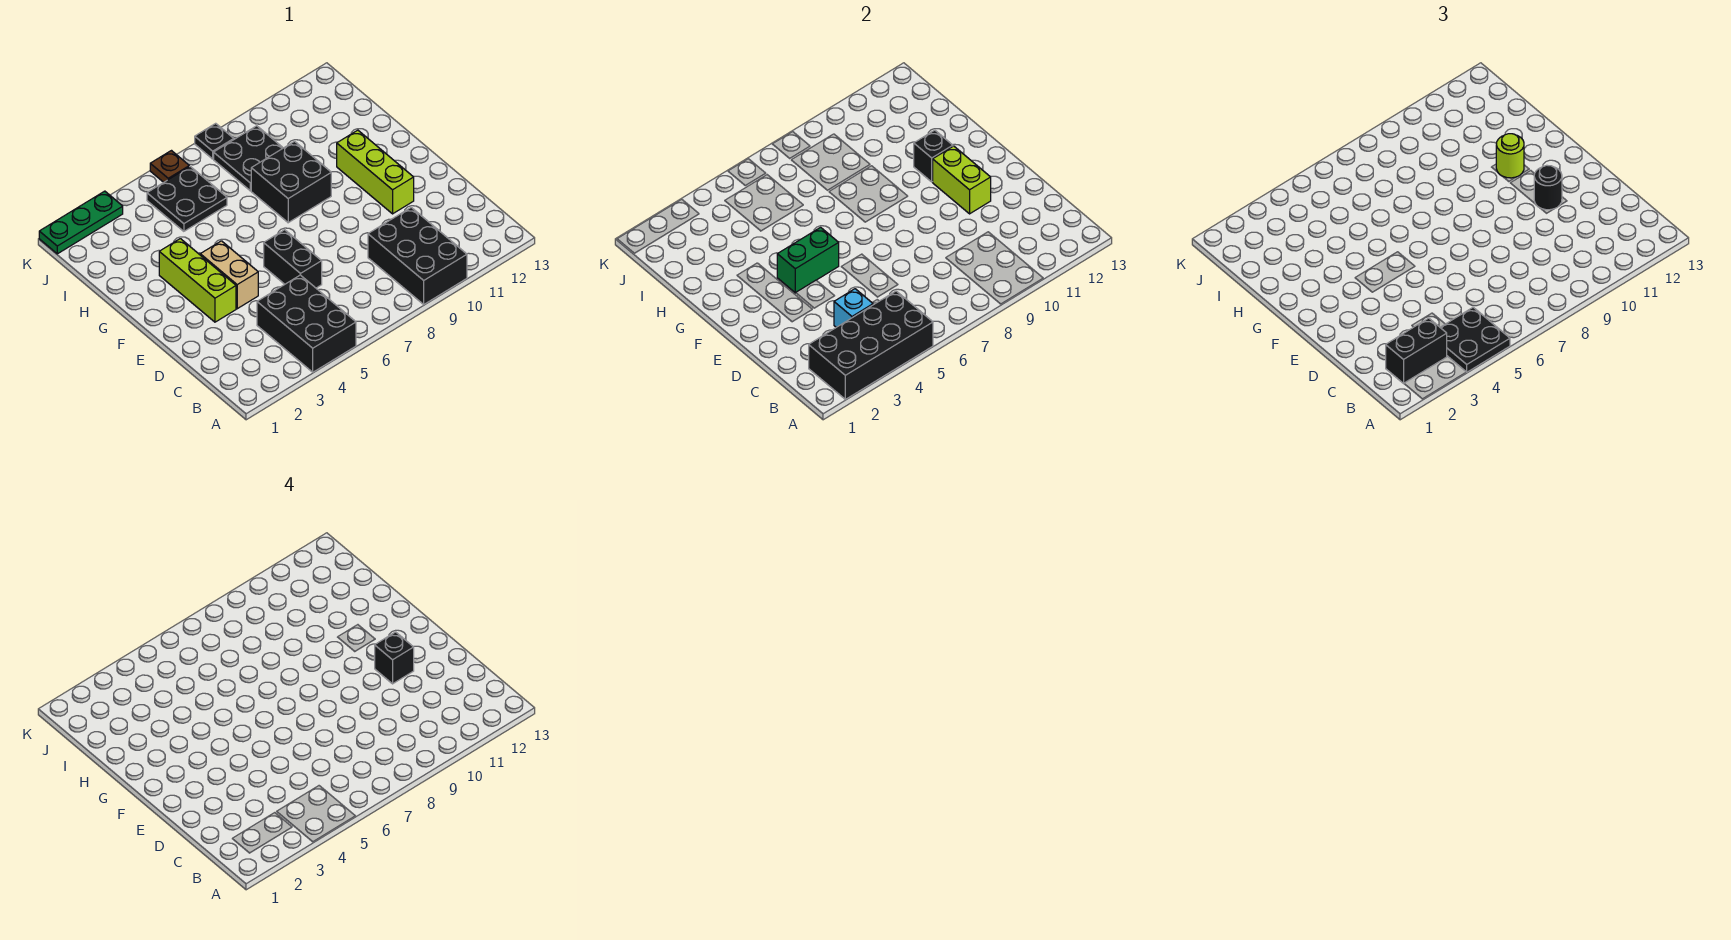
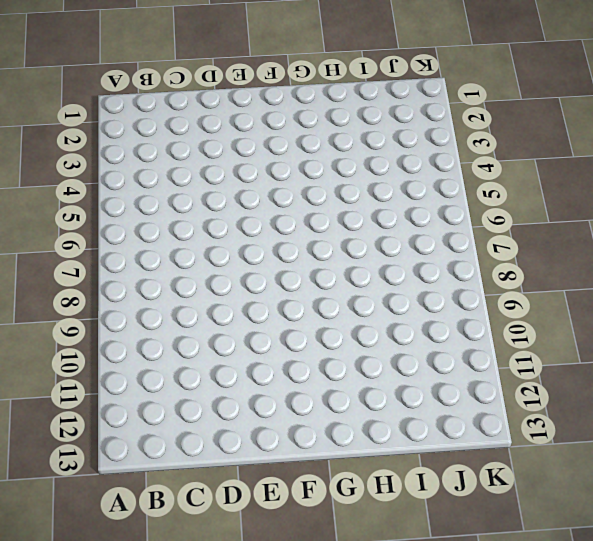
none -> black brick A4:C5 level 1
none -> black brick A9:C10 level 1
none -> black brick D6:E6 level 1

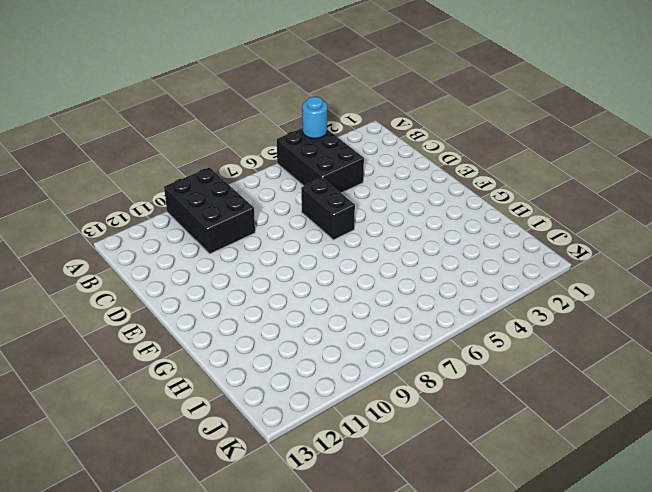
cyan round brick A4 level 2 -> black brick A2:B5 level 2
none -> lime brick E3:G3 level 1
none -> tan brick E4:F4 level 1
none -> lime brick E11:G11 level 1

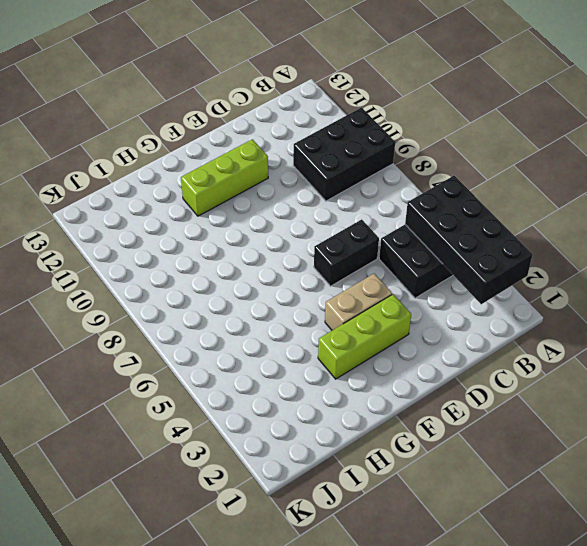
none -> black brick G8:H9 level 1
none -> black plate I5:J6 level 1
none -> black plate I8:J9 level 1

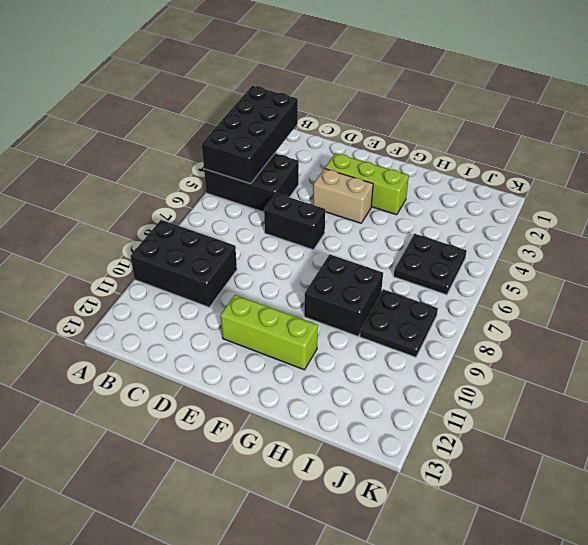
none -> green plate K1:K3 level 1
none -> brown plate K6 level 1
none -> black plate K8 level 1

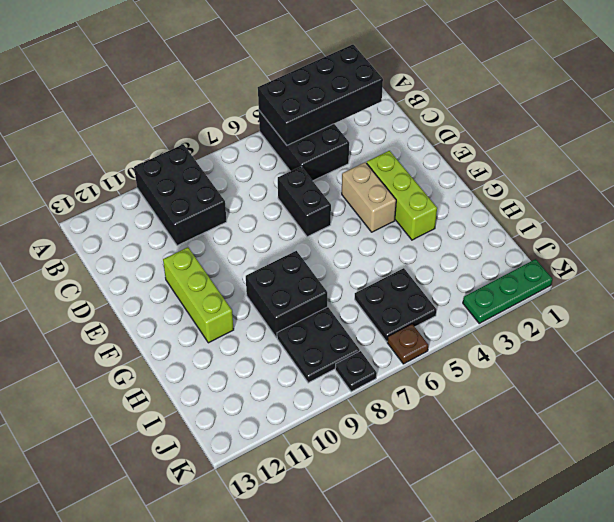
none -> cyan brick C4 level 2
none -> lime brick E11:F11 level 2
none -> green brick F4:F5 level 2

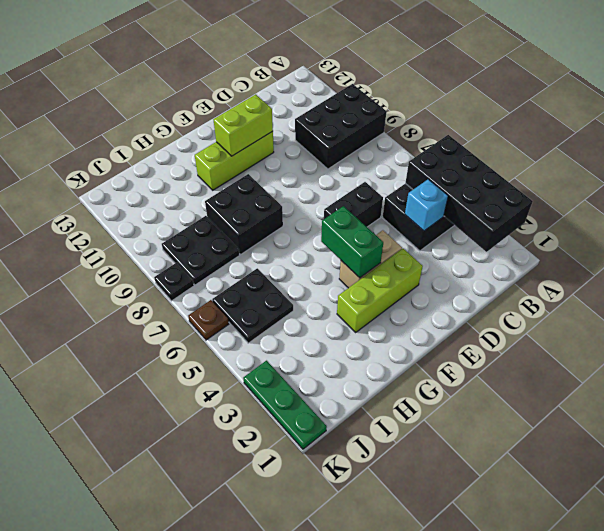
none -> black brick G11 level 2
none -> black plate A4:B5 level 3
none -> black brick B2:B3 level 3

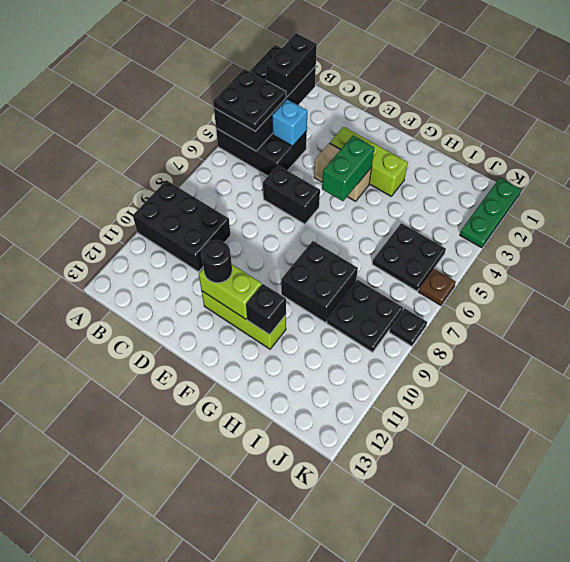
none -> lime round brick G11 level 3
none -> black brick E11 level 4

